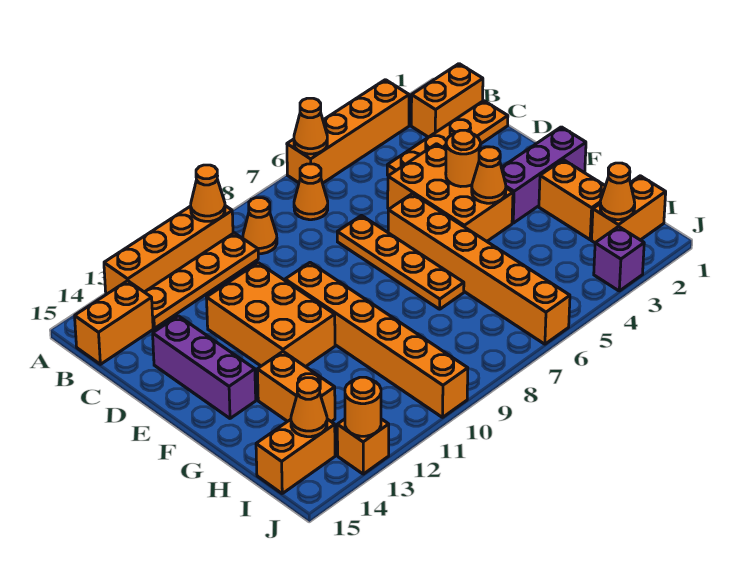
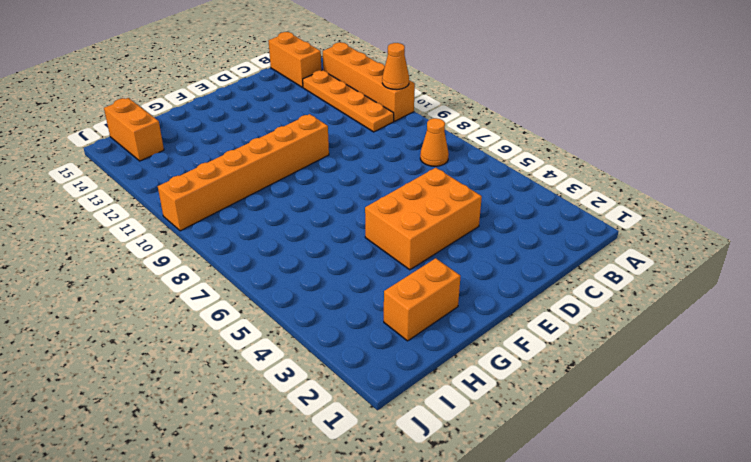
none -> orange brick A3:A6 level 1
none -> orange brick B1:B2 level 1
none -> orange cone B9 level 1

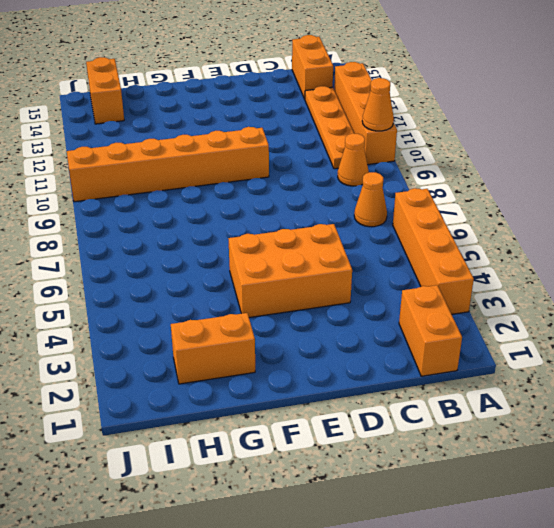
none -> orange plate C1:C4 level 1
none -> orange plate D7:G7 level 1
none -> orange brick D11:F12 level 1

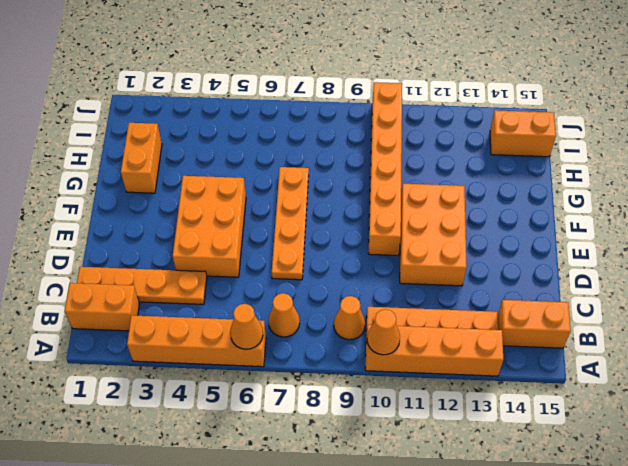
none -> purple brick D14:F14 level 1
none -> orange brick E6:J6 level 1
none -> purple brick F1:F3 level 1

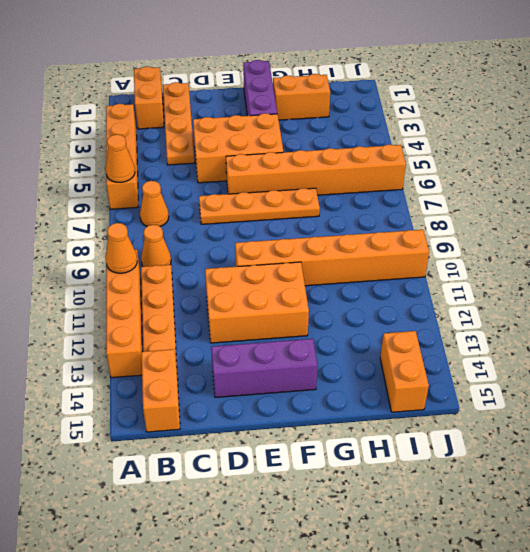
none -> orange brick G13:H13 level 1
none -> orange brick I1:I2 level 1
none -> purple brick J3 level 1

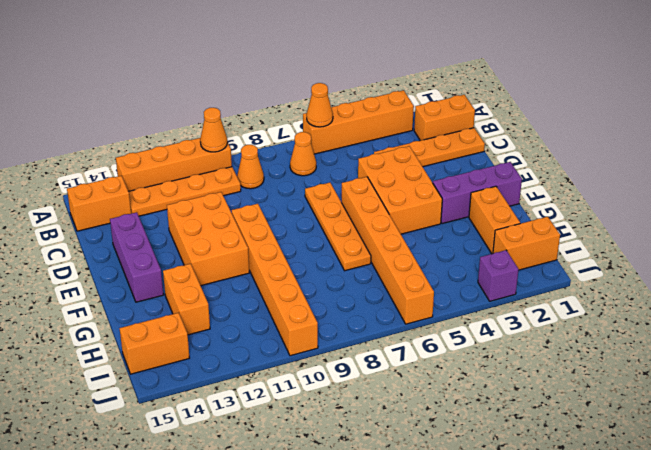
none -> orange brick J13 level 1
none -> orange round brick E4 level 2
none -> orange cone F4 level 2

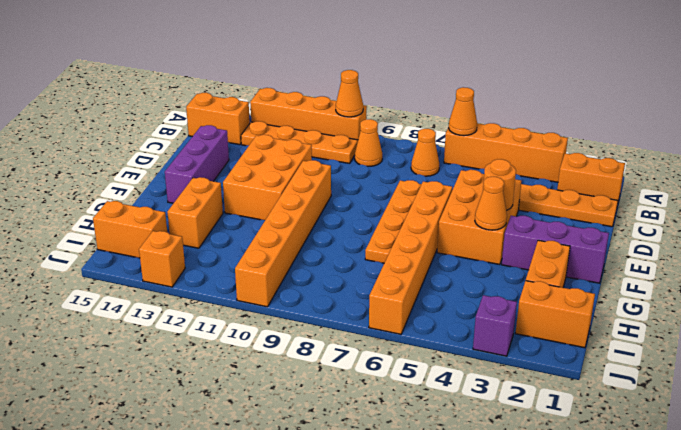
none -> orange cone I2 level 2
none -> orange cone I14 level 2
none -> orange round brick J13 level 2

